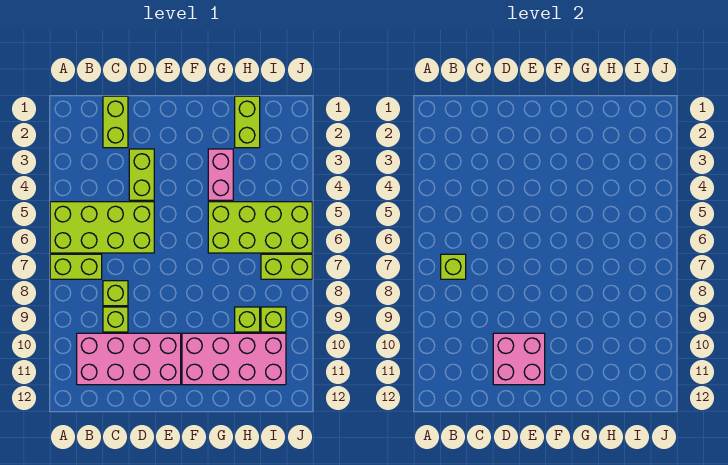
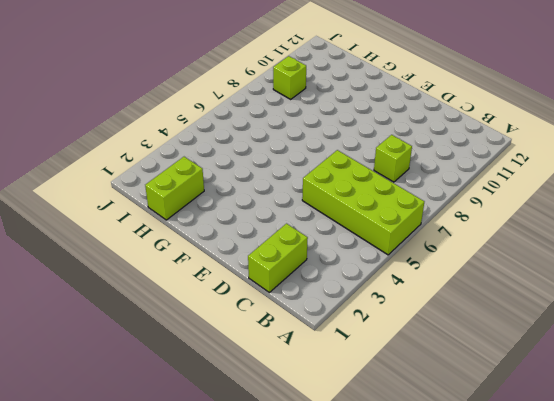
none -> lime brick A7:B7 level 1
none -> pink brick B10:E11 level 1
none -> lime brick C9 level 1

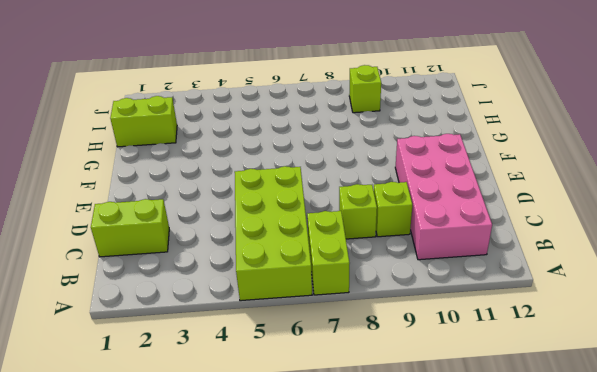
none -> lime brick D3:D4 level 1
none -> pink brick F10:I11 level 1
none -> pink brick G3:G4 level 1

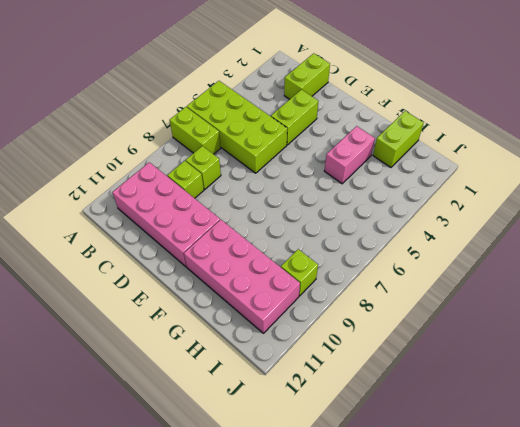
none -> lime brick G5:J6 level 1
none -> lime brick H9 level 1
none -> lime brick I7:J7 level 1

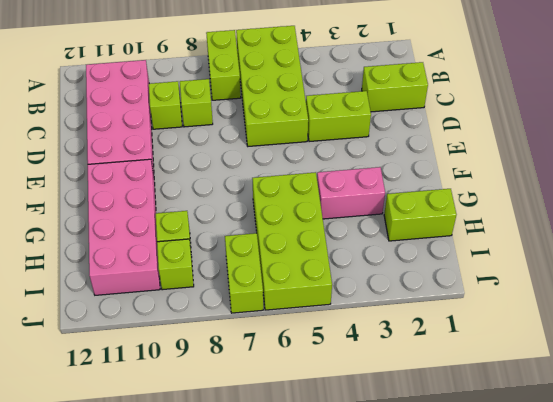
none -> lime brick B7 level 2
none -> pink brick D10:E11 level 2

